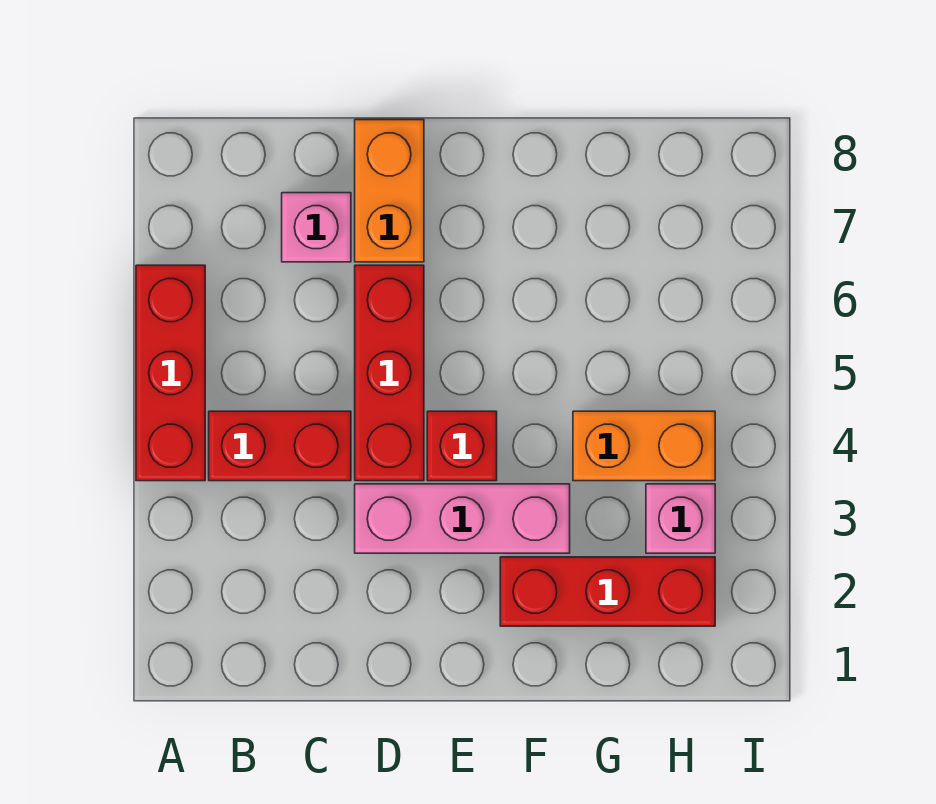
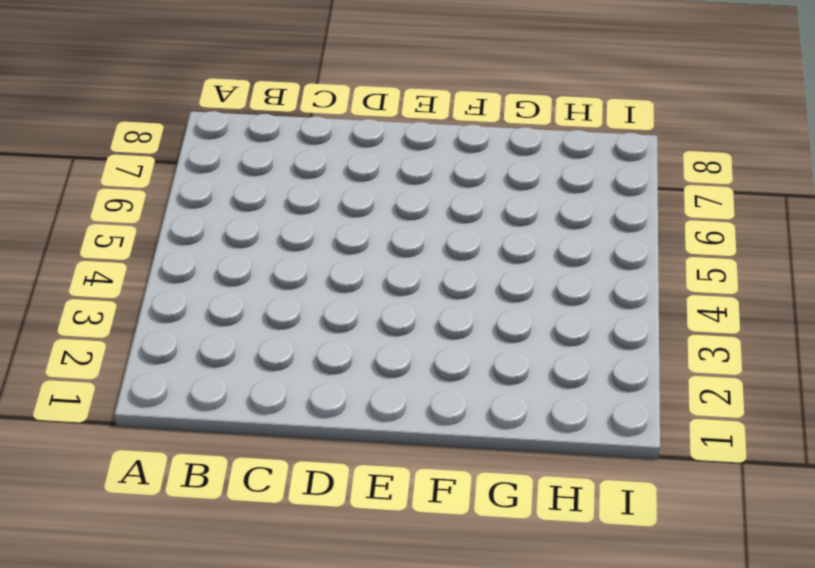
none -> red brick A4:A6 level 1
none -> red brick B4:C4 level 1

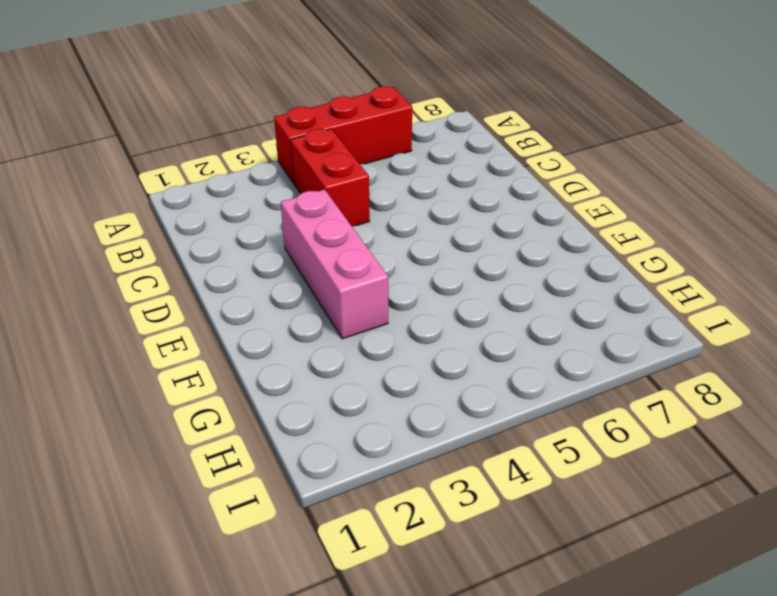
none -> pink brick C7 level 1
none -> red brick D4:D6 level 1

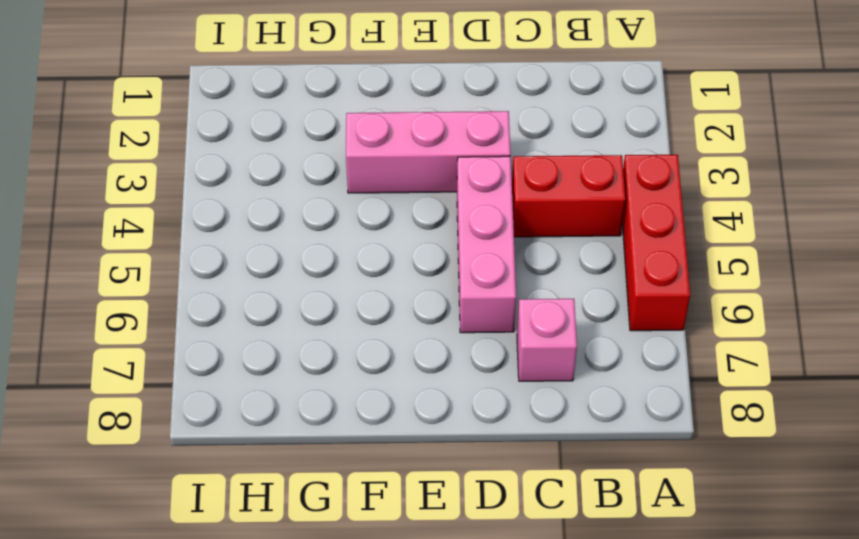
pink brick D4:D6 level 1 -> red brick D4:D6 level 1
none -> orange brick D7:D8 level 1
none -> red brick E4 level 1

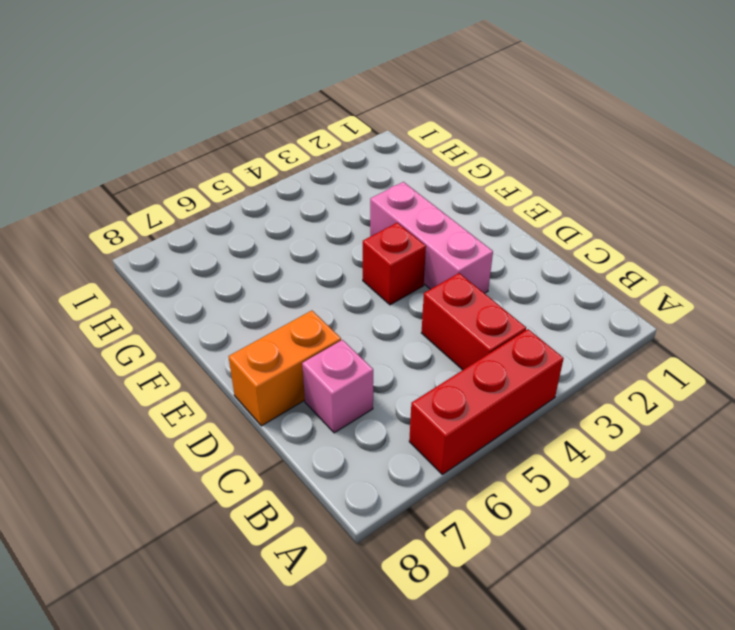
none -> red brick D4:D6 level 1
none -> red brick F2:H2 level 1

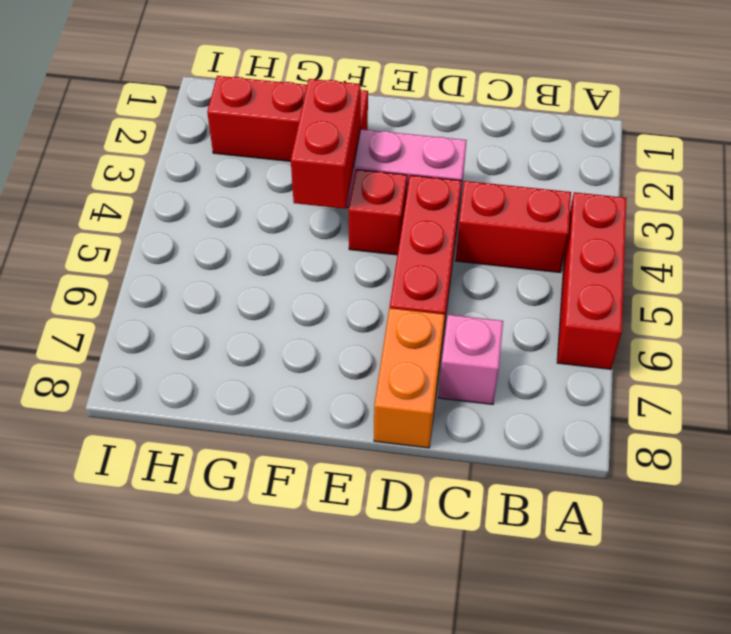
red brick F3:F4 level 2 -> none
none -> orange brick G4:H4 level 1
none -> pink brick H3 level 1

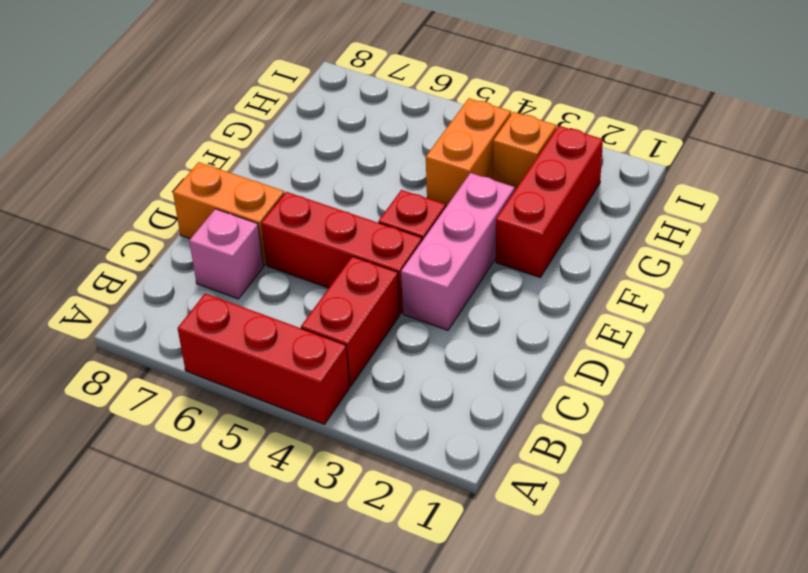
orange brick H3 level 1 -> pink brick H3 level 1

